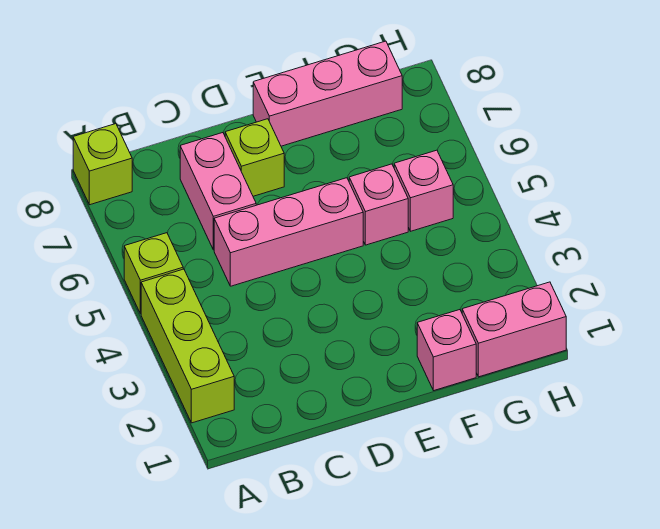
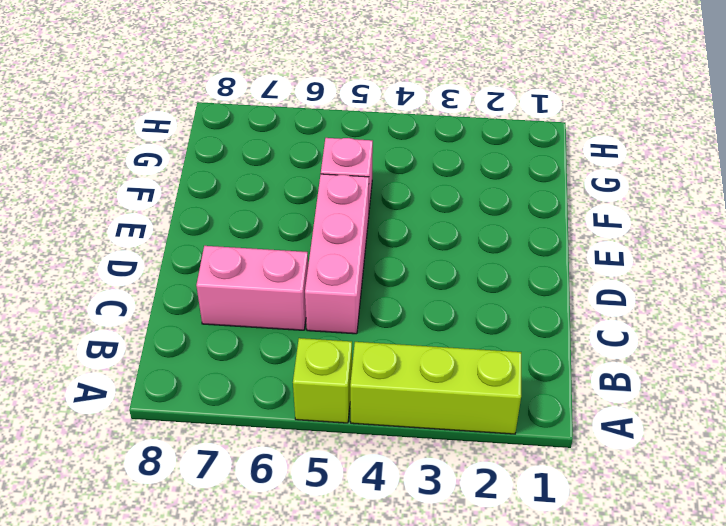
none -> lime brick A8 level 1
none -> lime brick D7 level 1

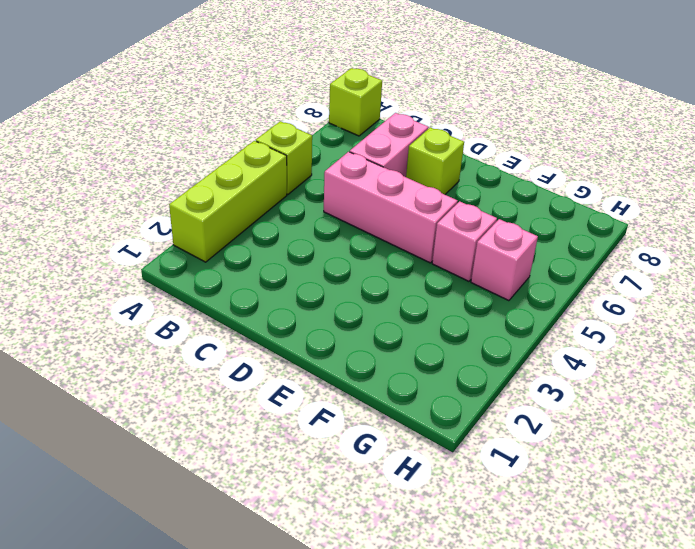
none -> pink brick E8:G8 level 1
none -> pink brick F1 level 1

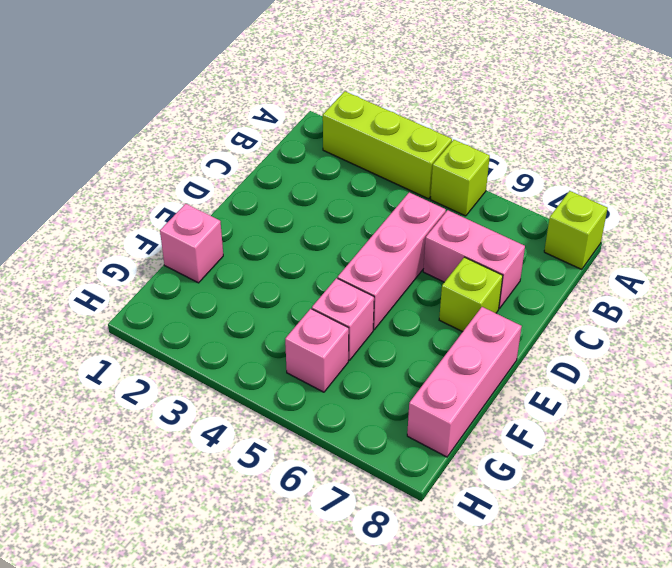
none -> pink brick G1:H1 level 1

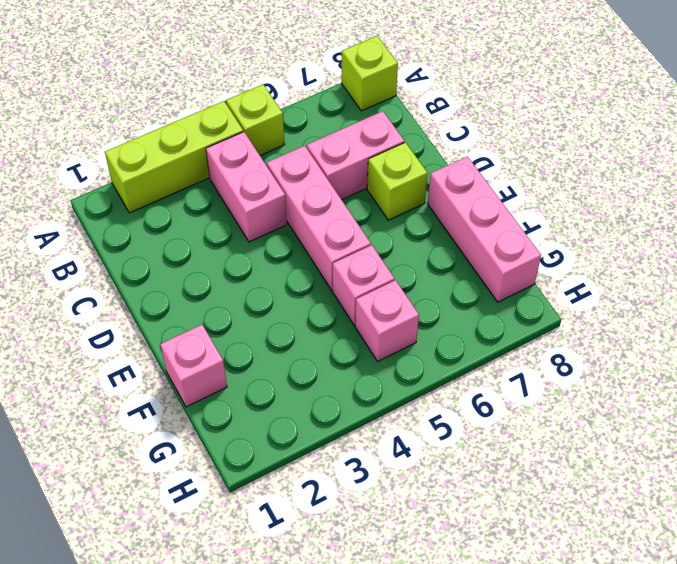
pink brick B4:C4 level 1 -> pink brick G1:H1 level 1

